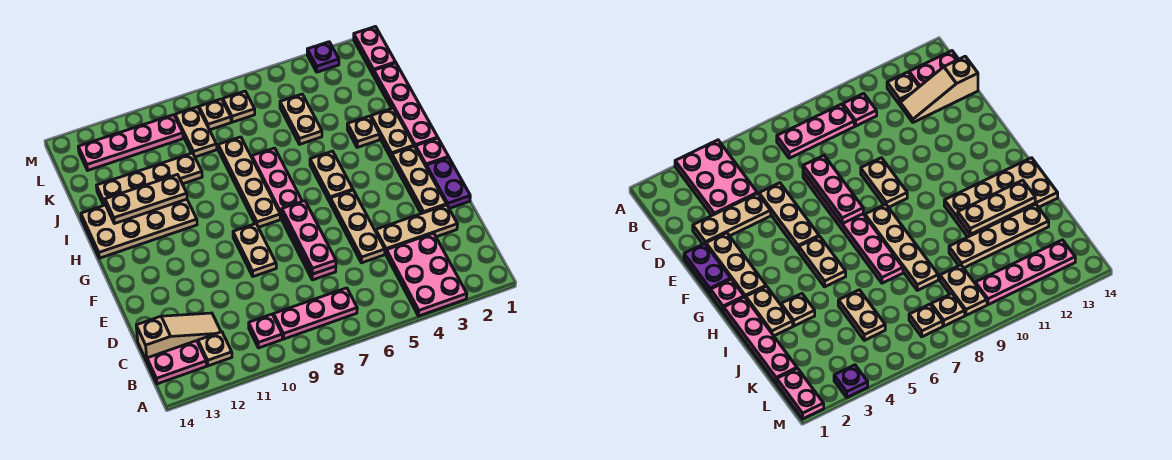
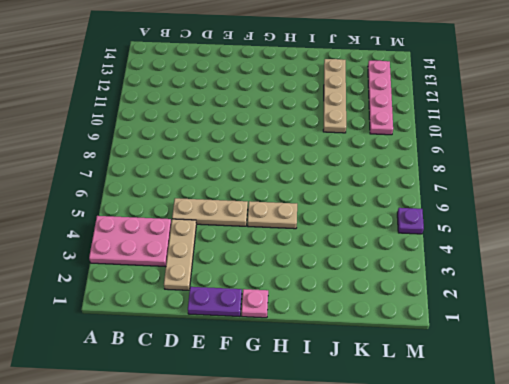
purple plate M5 level 1 -> purple plate M3 level 1
none -> pink plate B7:B9 level 1
none -> pink plate B10 level 1
none -> tan plate B12 level 1

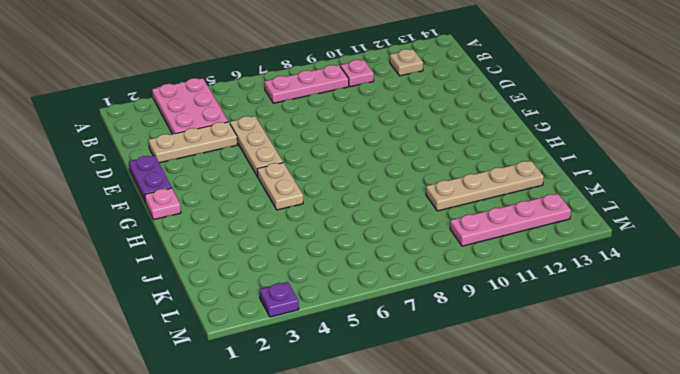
none -> pink plate B13:B14 level 1
none -> tan slope C12:C14 level 1 top 14
none -> pink plate D7:I7 level 1

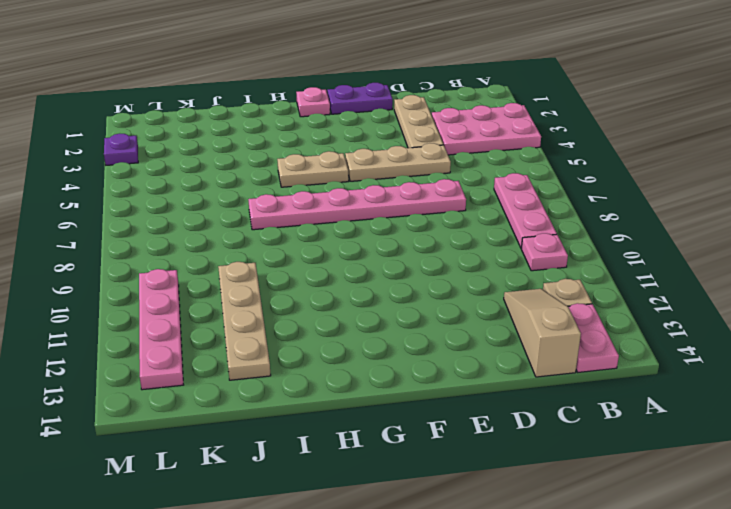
none -> tan plate E2:G2 level 1
none -> tan plate E9:F9 level 1
none -> tan plate G8:J8 level 1

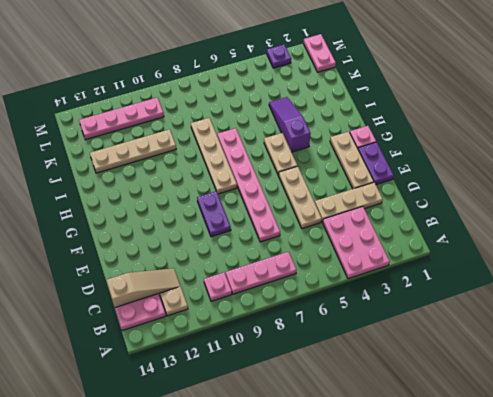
purple plate E9:F9 level 1 -> tan plate E9:F9 level 1
purple slope H4:J4 level 1 top H -> none
none -> pink plate H1:K1 level 1
none -> tan plate H2:I2 level 1
none -> tan plate H11:I14 level 1

